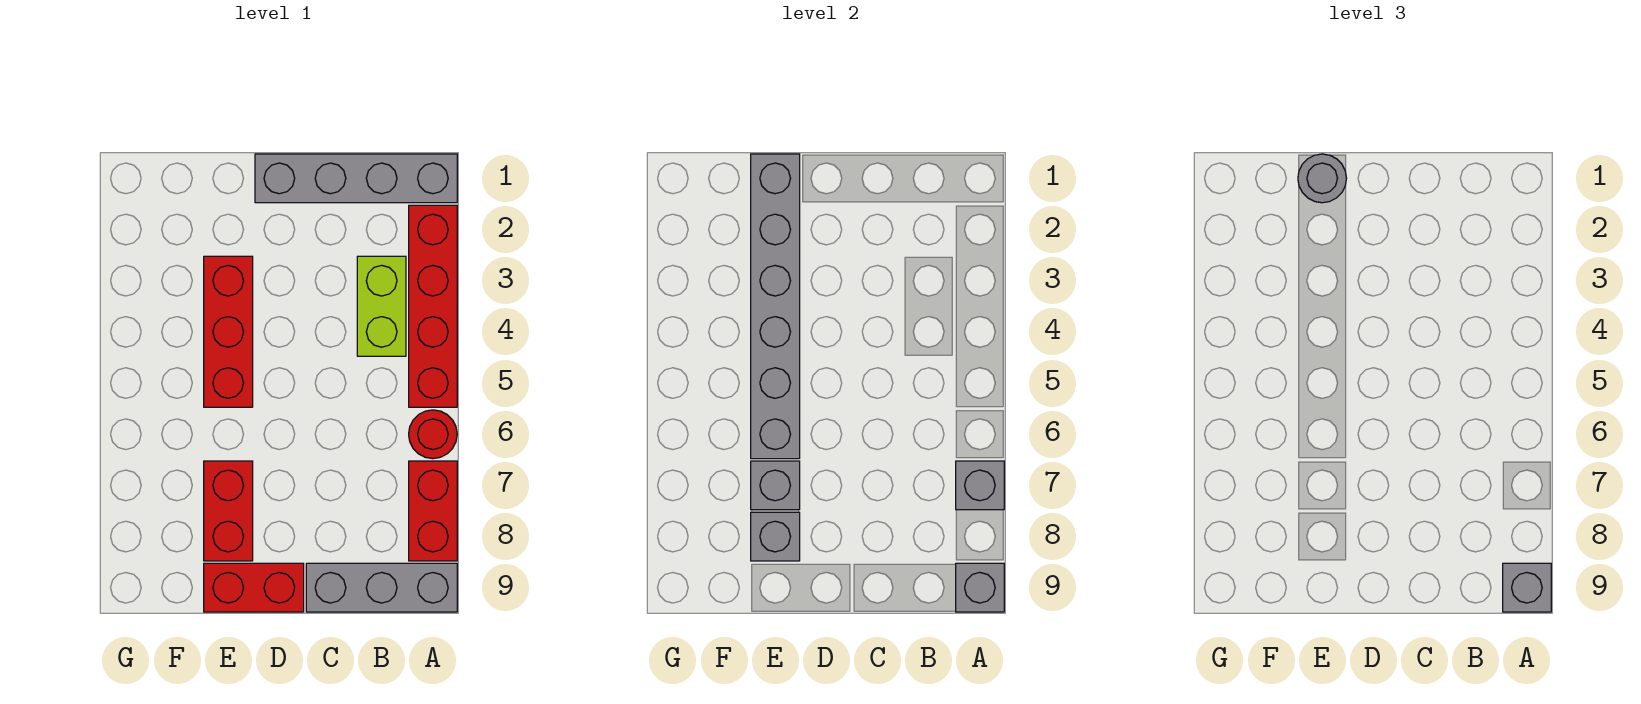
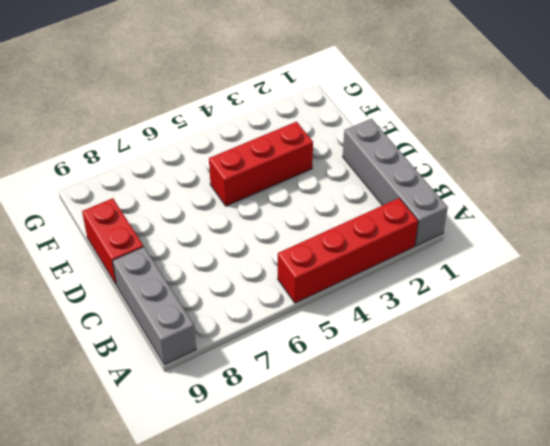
none -> red round brick A6 level 1
none -> red brick A7:A8 level 1
none -> lime brick B3:B4 level 1

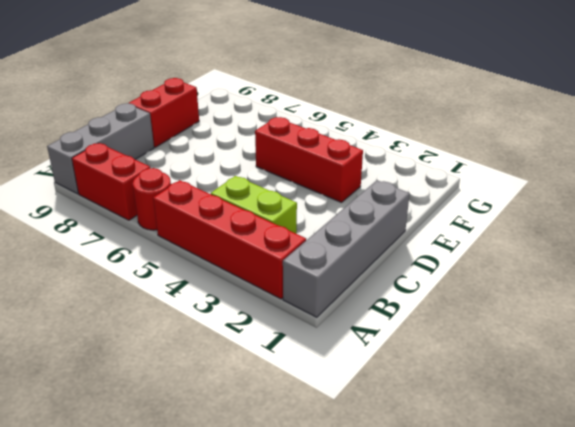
none -> red brick E7:E8 level 1
none -> grey brick A7 level 2
none -> grey brick A9 level 2

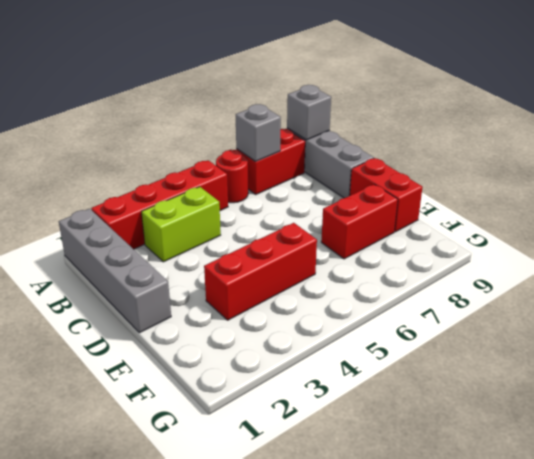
none -> grey brick E1:E6 level 2
none -> grey brick E7 level 2
none -> grey brick E8 level 2

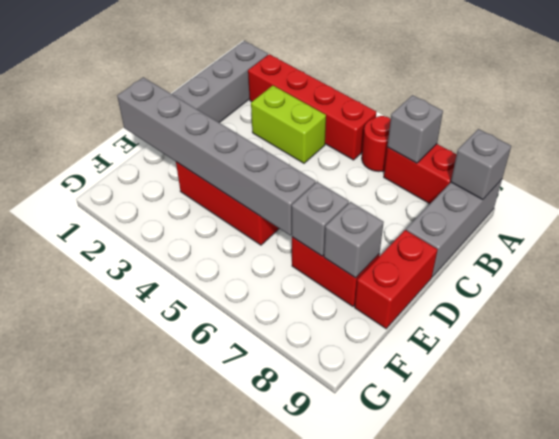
none -> grey brick A9 level 3
none -> grey round brick E1 level 3

